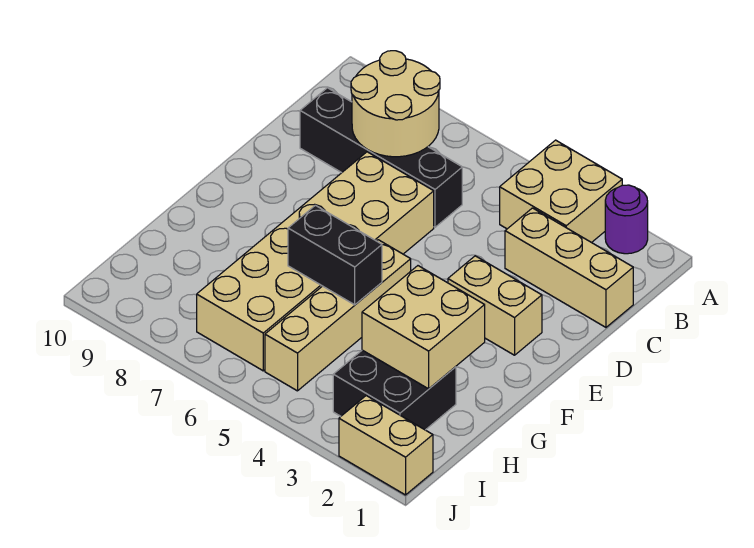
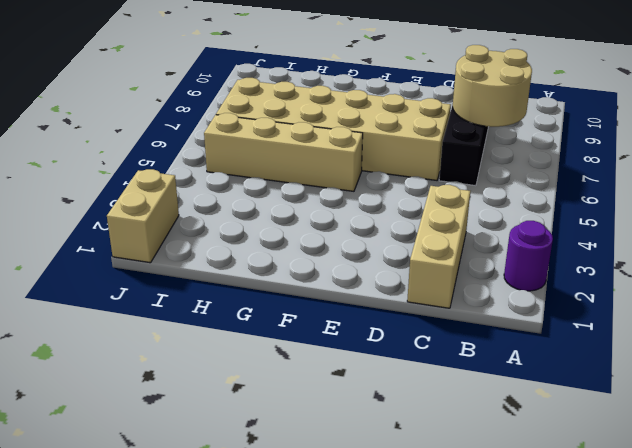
none -> tan brick A3:B4 level 1
none -> tan brick E2:E3 level 1
none -> black brick H2:I3 level 1

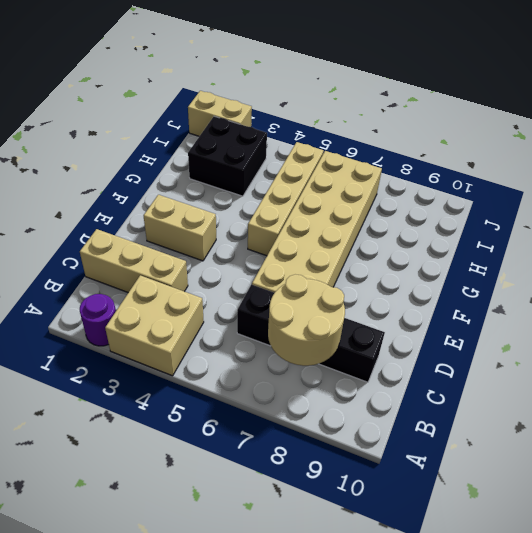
none -> tan brick G2:H3 level 2
none -> black brick G5:G6 level 2

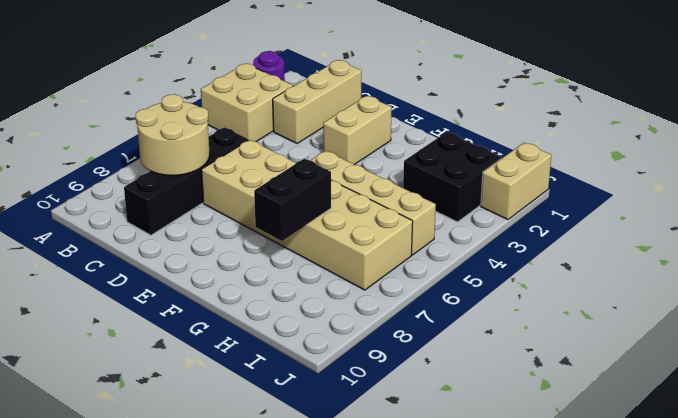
black brick G7:G8 level 2 -> black brick G5:G6 level 2
none -> tan brick G2:H3 level 2

